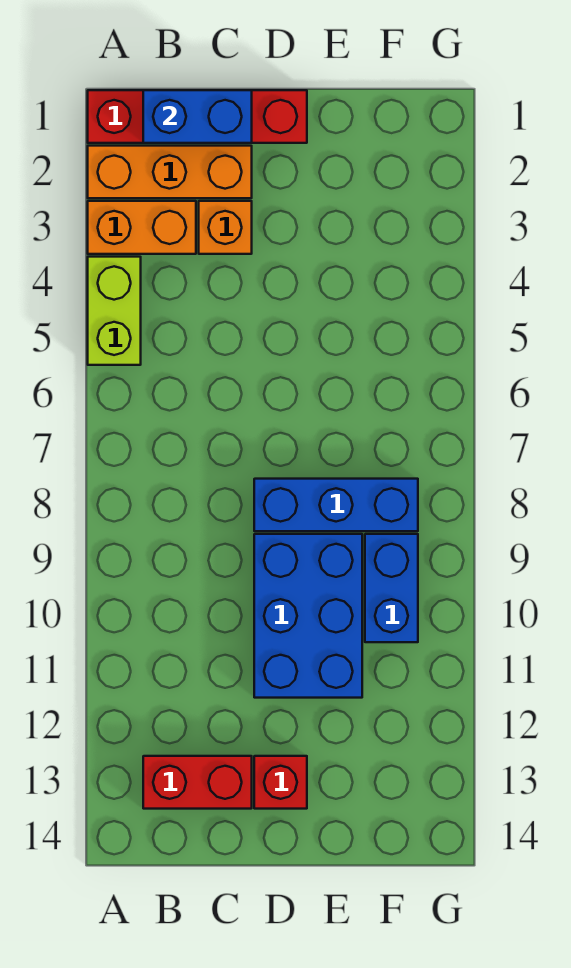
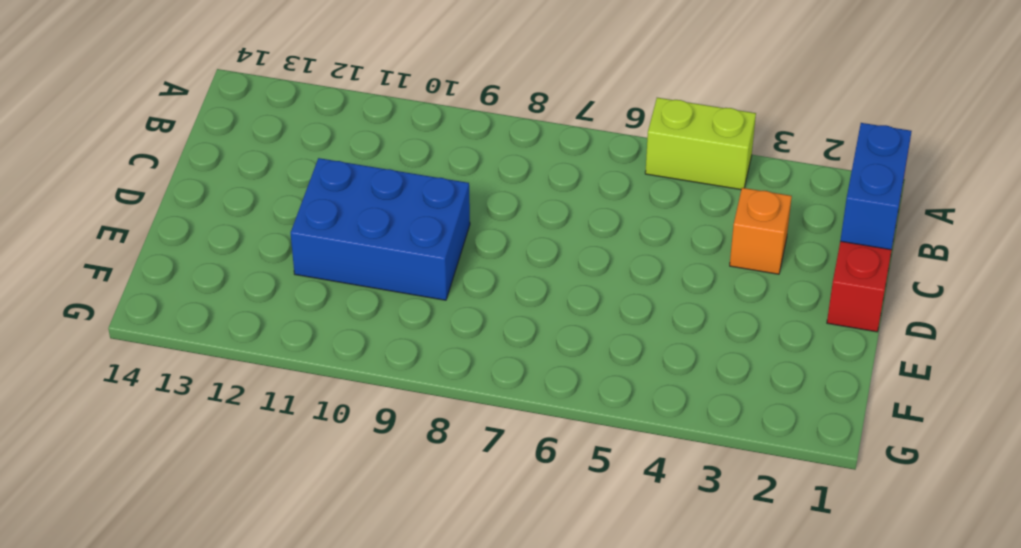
none -> orange brick A2:C2 level 1
none -> orange brick A3:B3 level 1

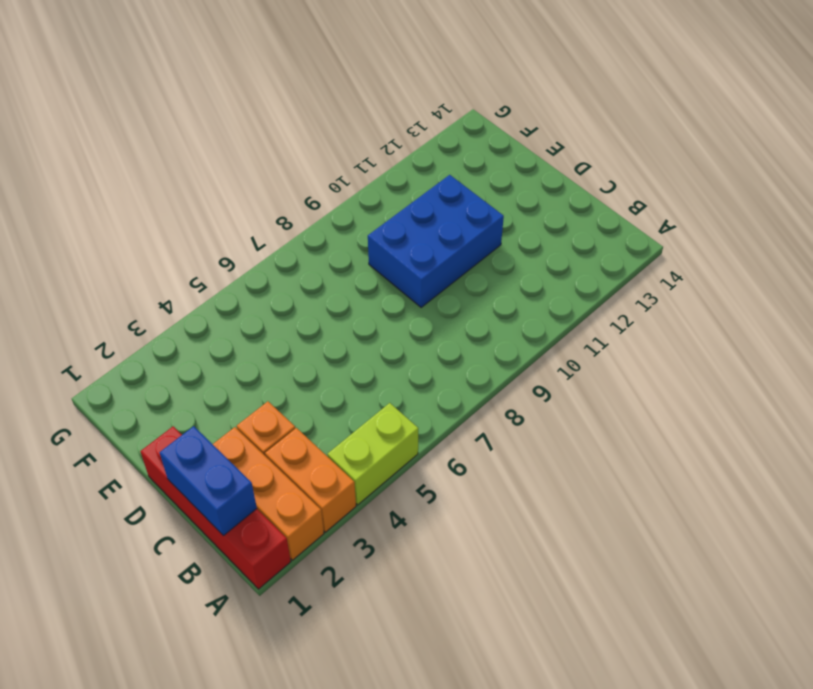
none -> red brick B13:C13 level 1
none -> blue brick D8:F8 level 1

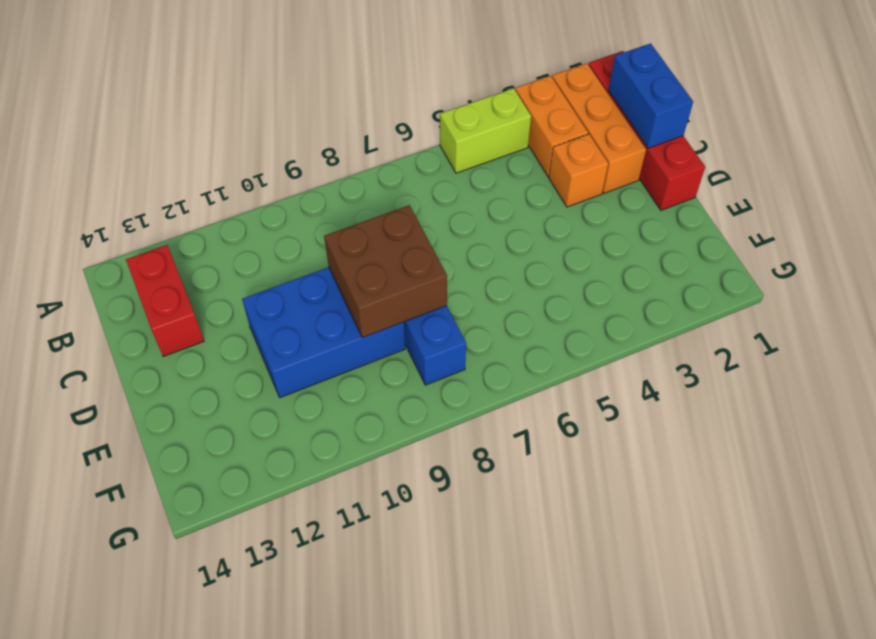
brown brick D8:E9 level 2 -> none
none -> red brick D13 level 1
none -> blue brick F9:F10 level 1

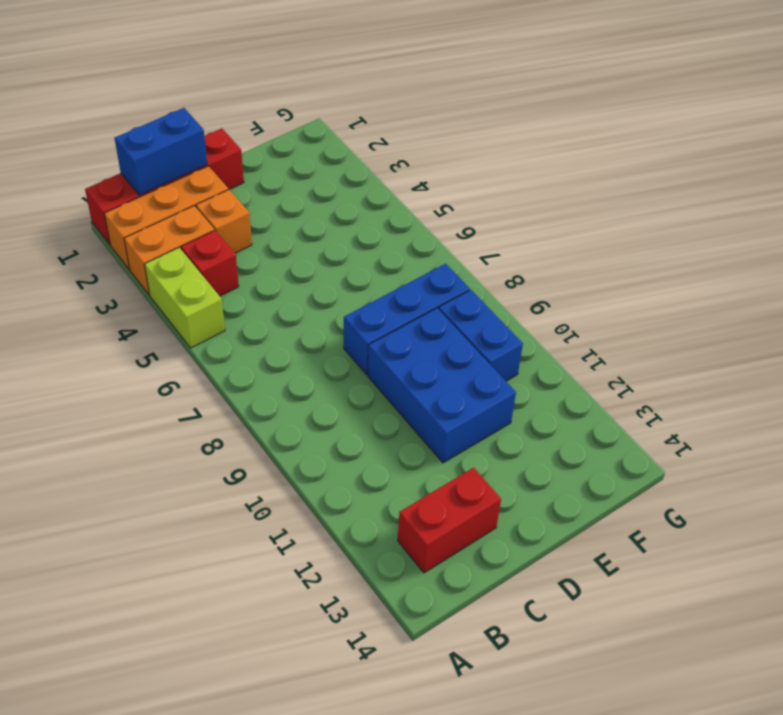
red brick B4 level 1 -> red brick D13 level 1

